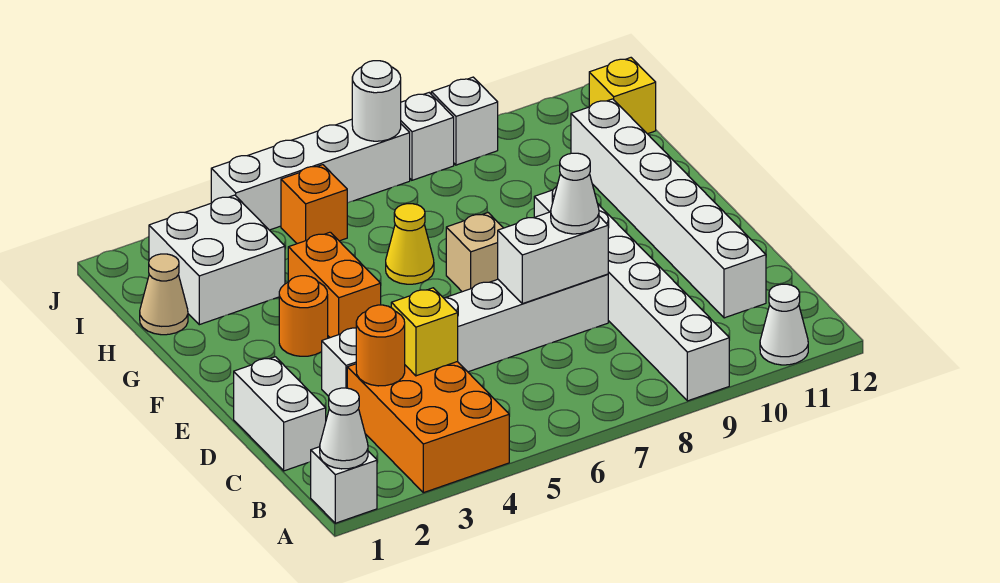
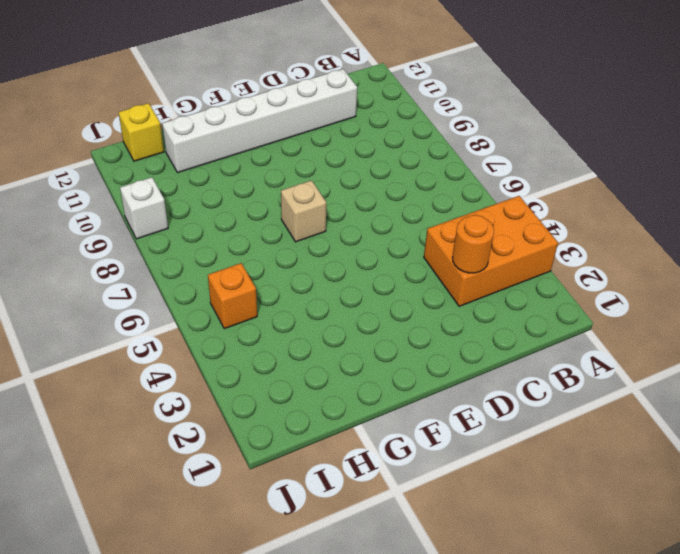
none -> white brick A1 level 1
none -> white brick A9:F9 level 1
none -> white cone A11 level 1

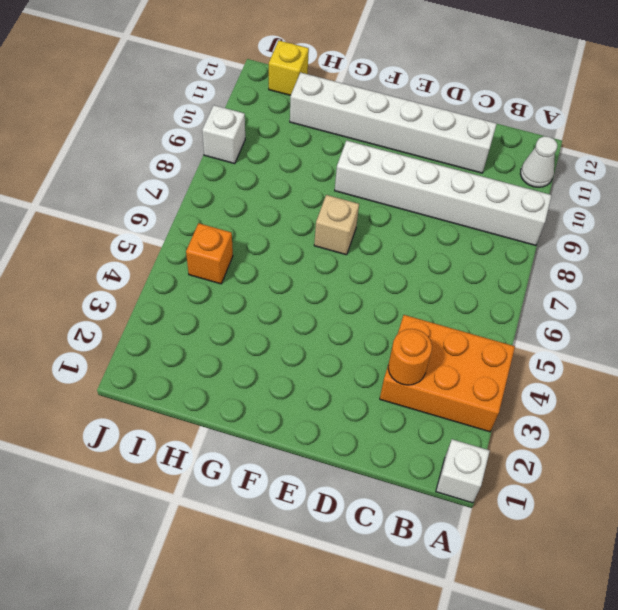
none -> white brick C1:D1 level 1
none -> white brick D3:D8 level 1
none -> orange round brick F3 level 1

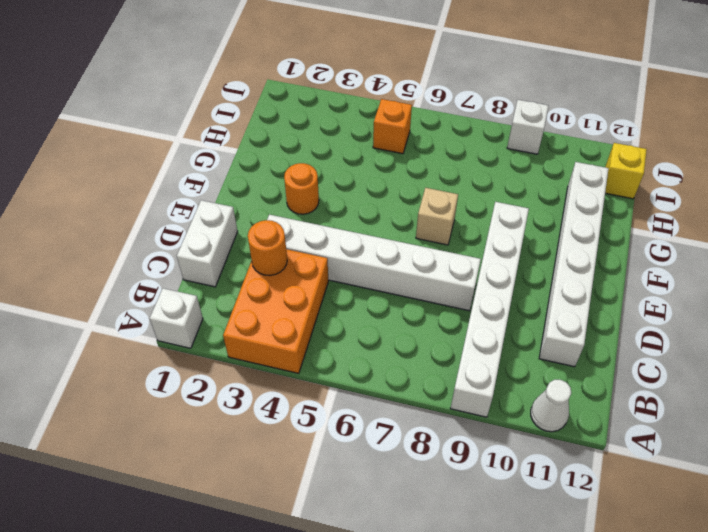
none -> orange brick F4:G4 level 1
none -> yellow cone G6 level 1
none -> tan cone H1 level 1

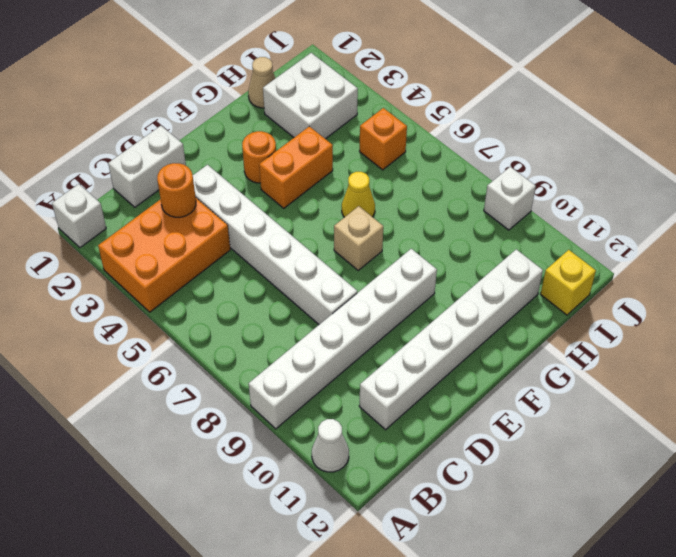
none -> white brick J4:J7 level 1
none -> white brick J8 level 1
none -> white cone A1 level 2

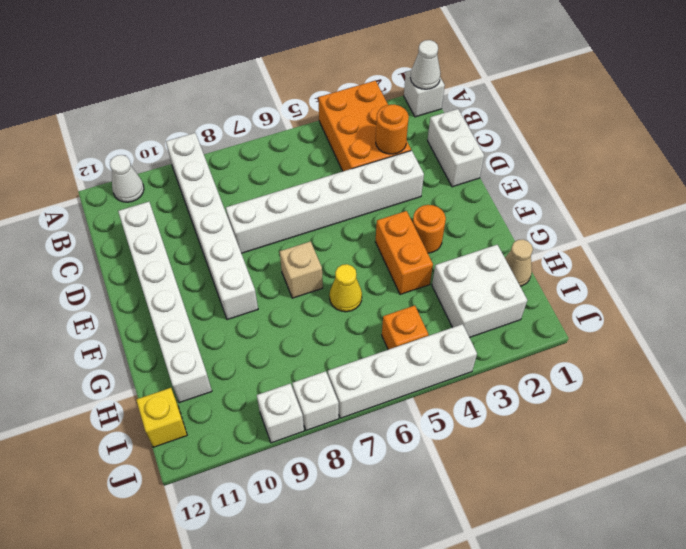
none -> yellow brick C4 level 2
none -> white brick D7:D8 level 2
none -> white round brick J7 level 2

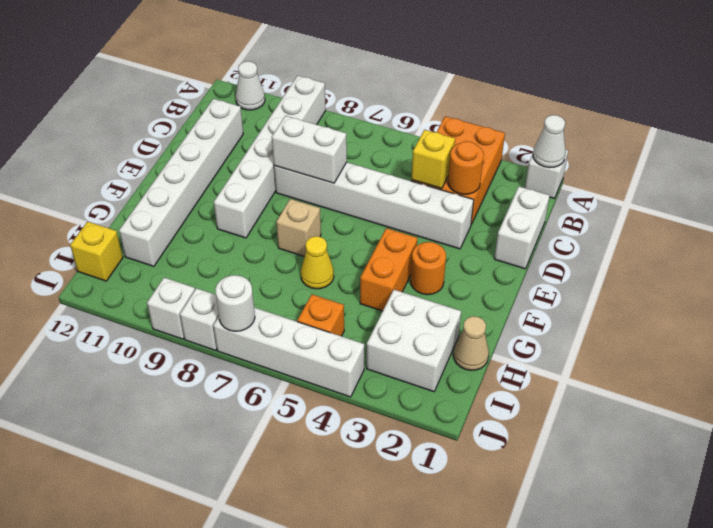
none -> white cone D8 level 3

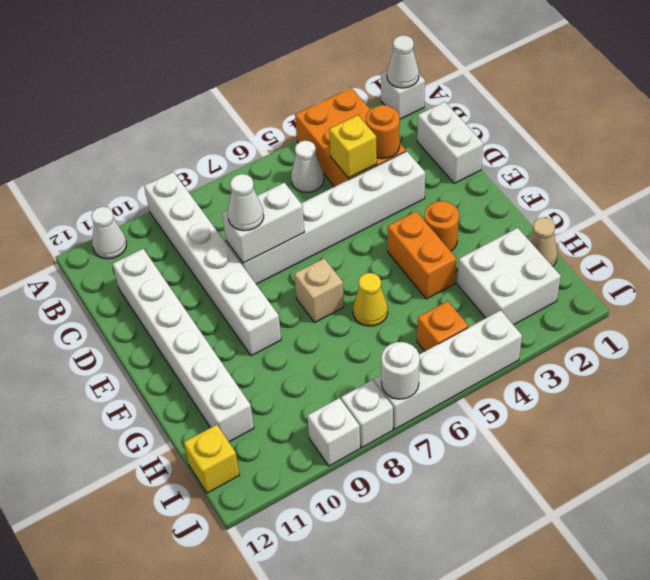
white cone B5 level 1 -> none

